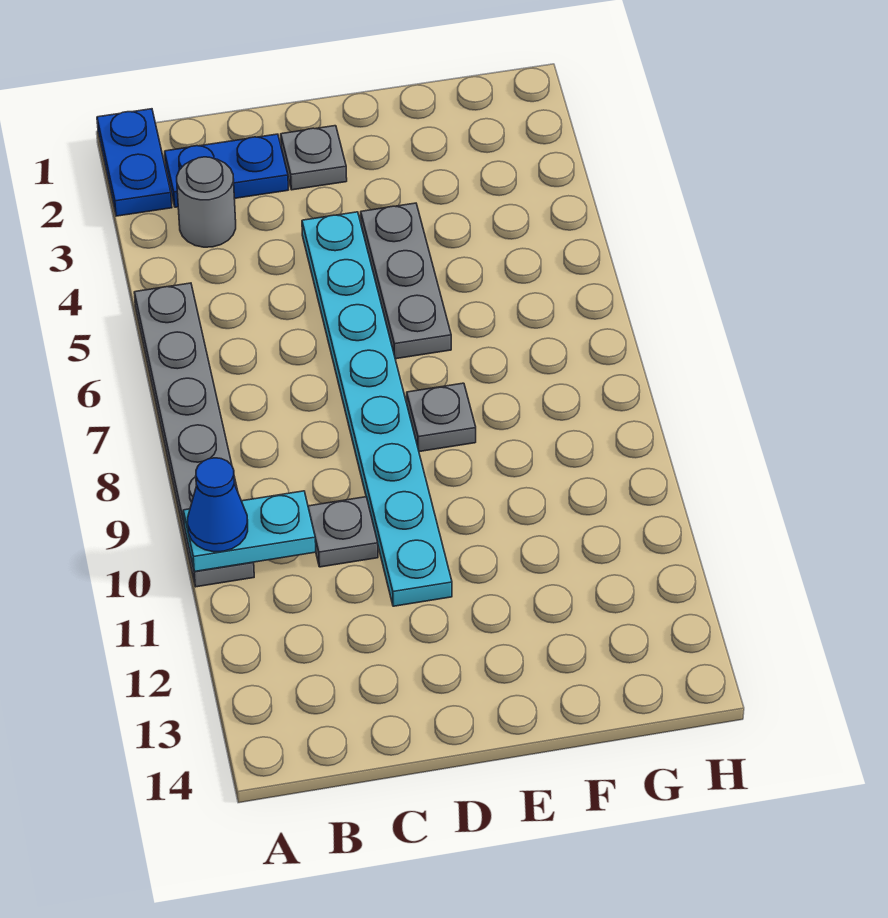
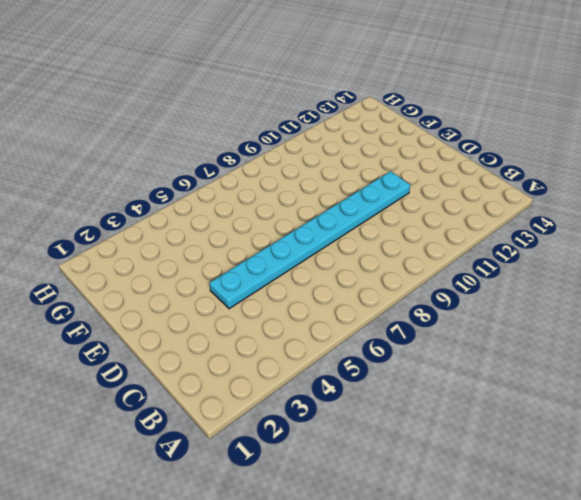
none -> blue plate A1:A2 level 1
none -> grey plate A5:A10 level 1

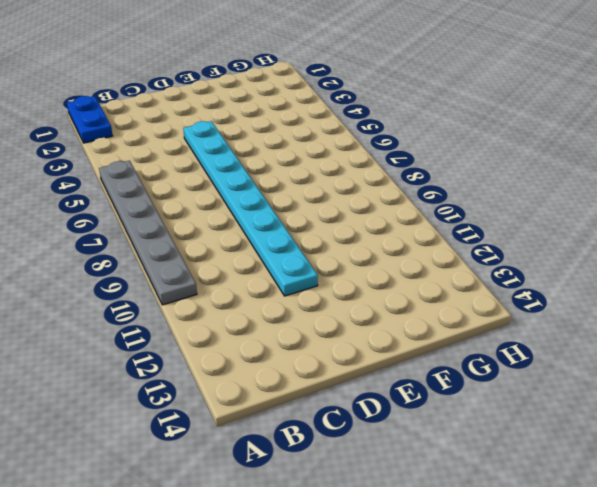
none -> blue plate B2:C2 level 1
none -> grey round brick B3 level 1

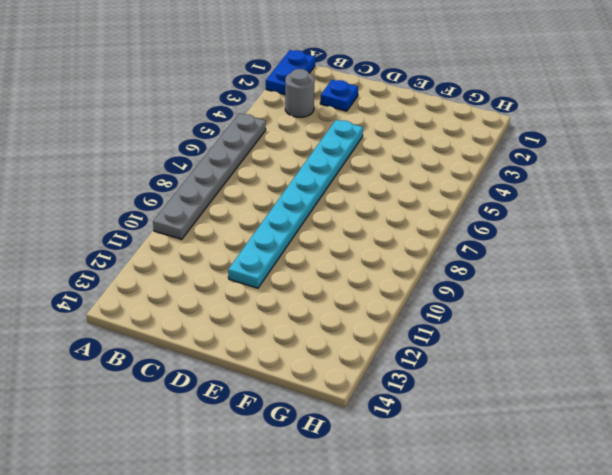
blue plate C2 level 1 -> blue plate B2:C2 level 1
none -> grey plate C10 level 1
none -> grey plate D2 level 1

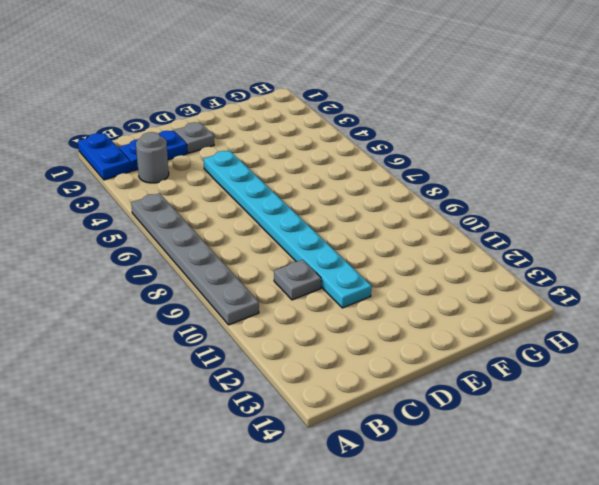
none -> grey plate E4:E6 level 1
none -> grey plate E8 level 1

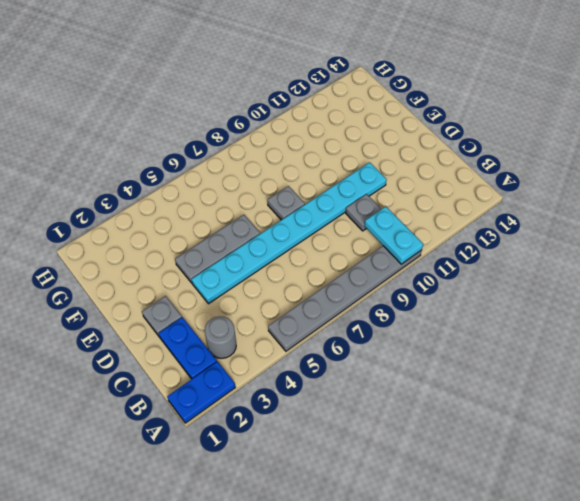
none -> blue cone A10 level 3

